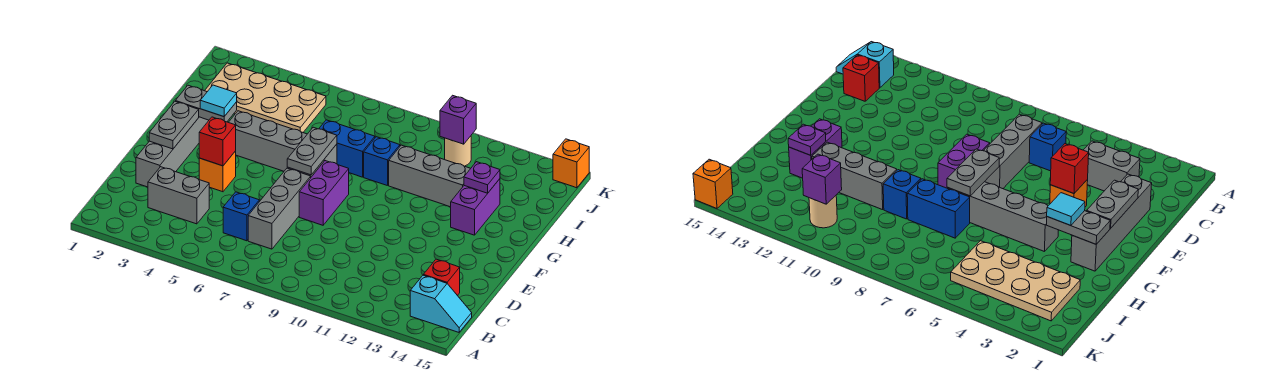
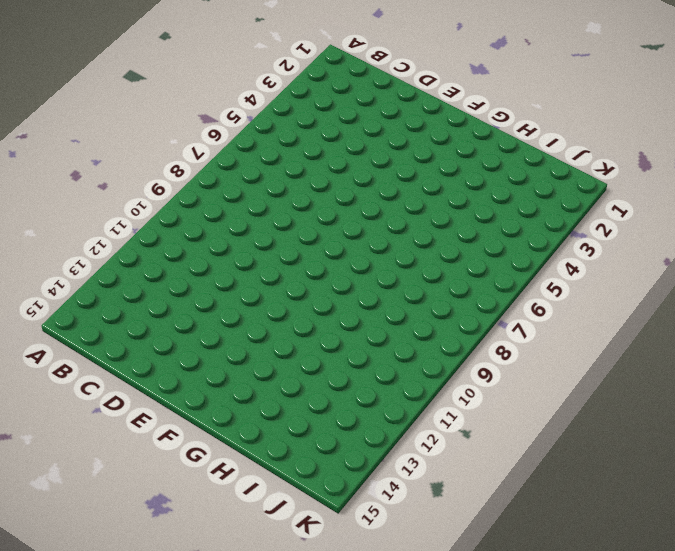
none -> cyan slope B14:B15 level 1 top 14
none -> grey brick C3:C4 level 1
none -> blue brick C6 level 1

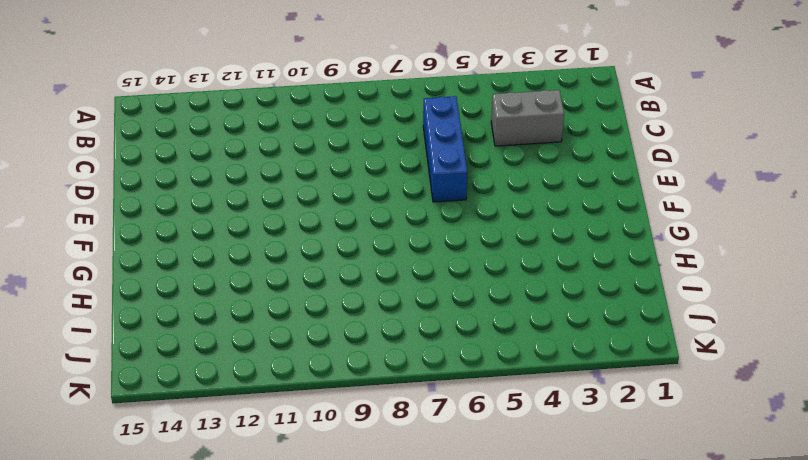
blue brick C6:E6 level 1 -> blue brick C6 level 1
none -> cyan slope B14:B15 level 1 top 14
none -> grey brick C7:E7 level 1
none -> red brick C14 level 1

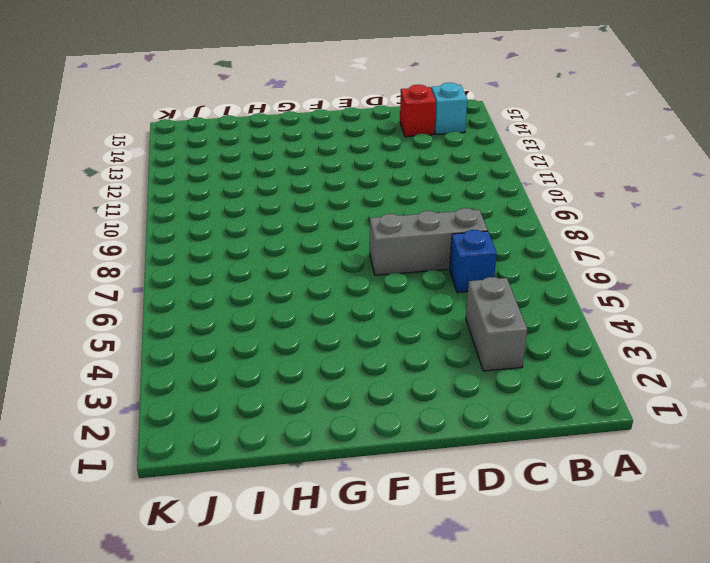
none -> grey brick D2:G2 level 1
none -> orange brick E4 level 1
none -> purple brick E8:F8 level 1

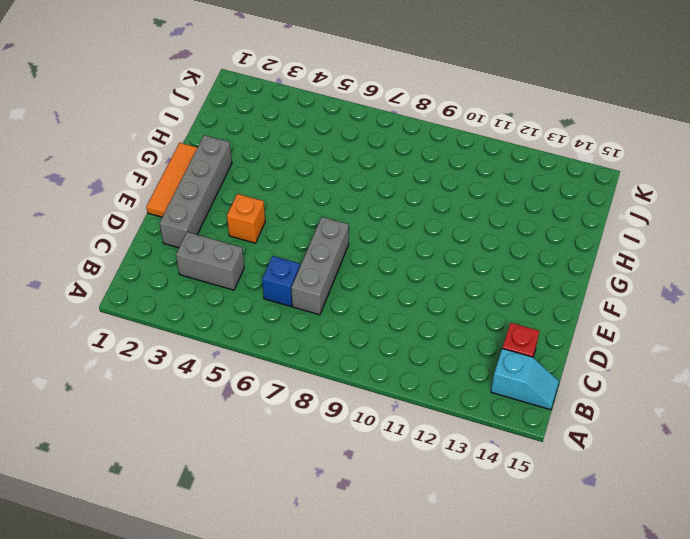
orange tile E1:G1 level 1 -> none
none -> purple brick E8:F8 level 1
none -> grey brick G4:G7 level 1
none -> purple brick G13:H13 level 1

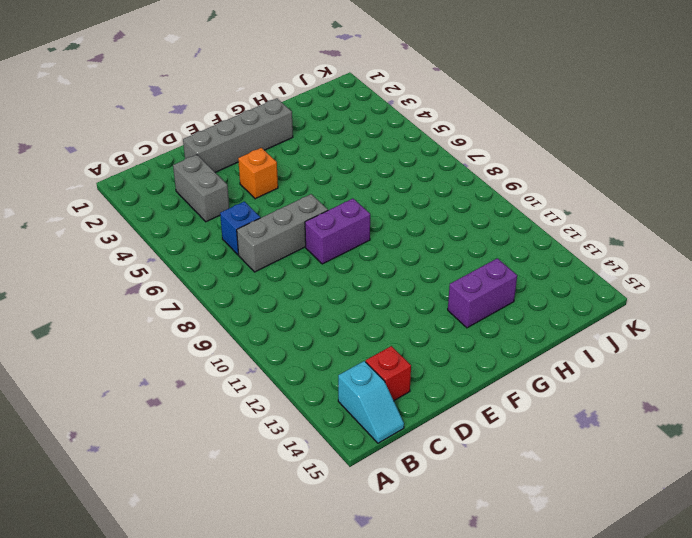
none -> grey brick G4:G7 level 1
none -> blue brick H7:H8 level 1
none -> blue brick H9 level 1

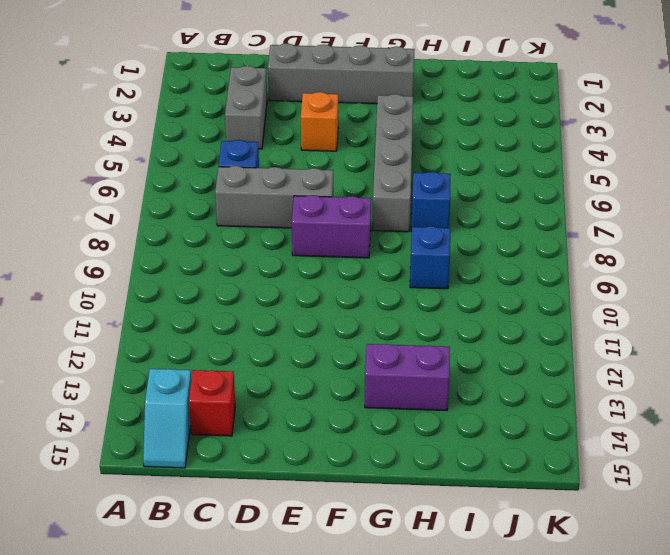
blue brick H7 level 1 -> blue brick H7:H8 level 1
none -> grey brick H10:H12 level 1
none -> tan plate I2:J5 level 1
none -> tan round brick J11 level 1

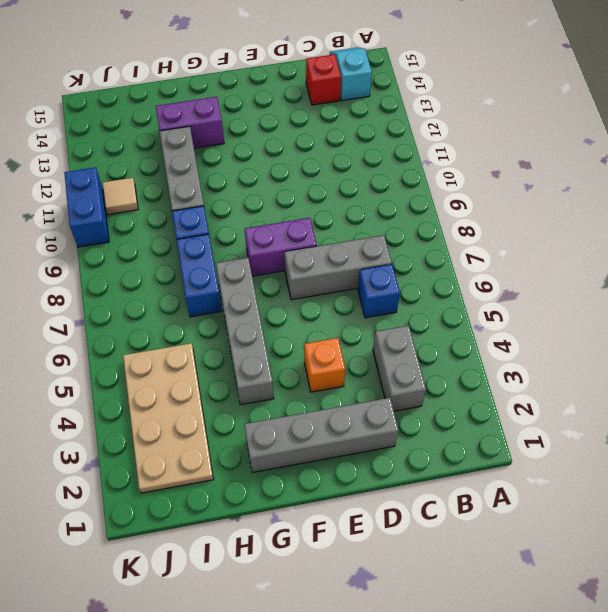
tan tile J11 level 1 -> tan round brick J11 level 1
blue brick K10:K11 level 1 -> none
none -> orange brick K15 level 1
none -> grey plate E2:F2 level 2
none -> red brick E4 level 2

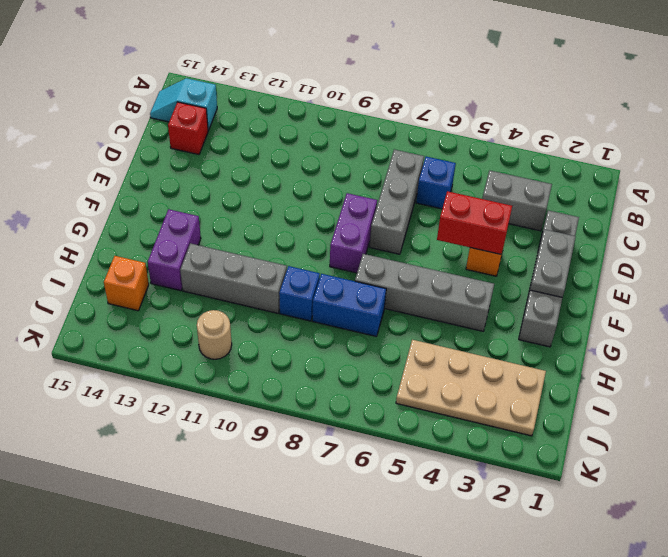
red brick E4:E5 level 2 -> red brick E4 level 2
orange brick I14 level 1 -> orange brick K15 level 1
none -> grey plate F7:G7 level 2
none -> grey plate G2:G3 level 2
none -> purple plate H13 level 2

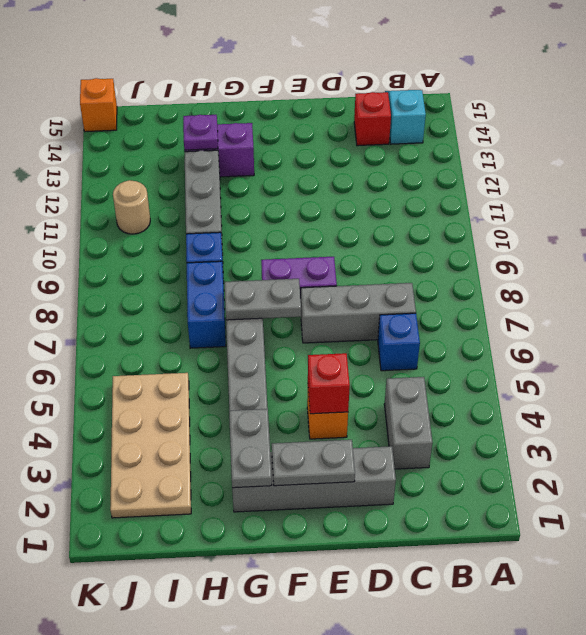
none -> purple brick J11 level 2
none -> cyan tile G3 level 3

